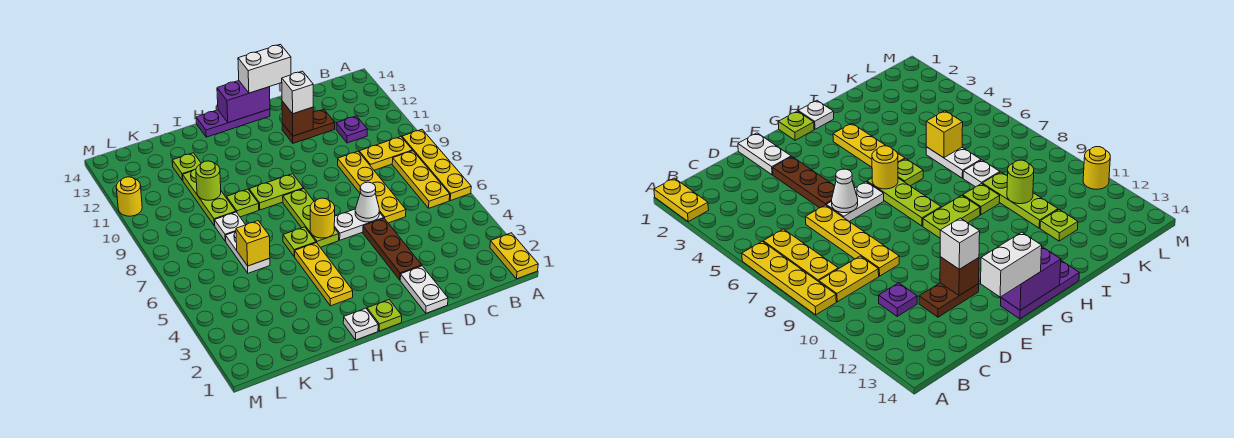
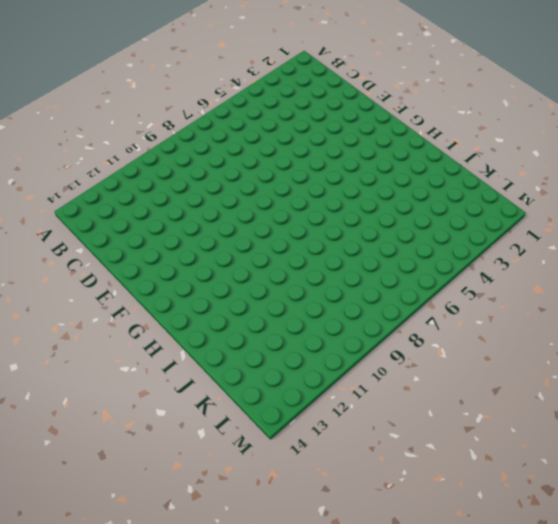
none -> yellow plate A1:A2 level 1
none -> yellow plate A6:A9 level 1
none -> yellow plate B6:B8 level 1
none -> yellow plate B9:C9 level 1

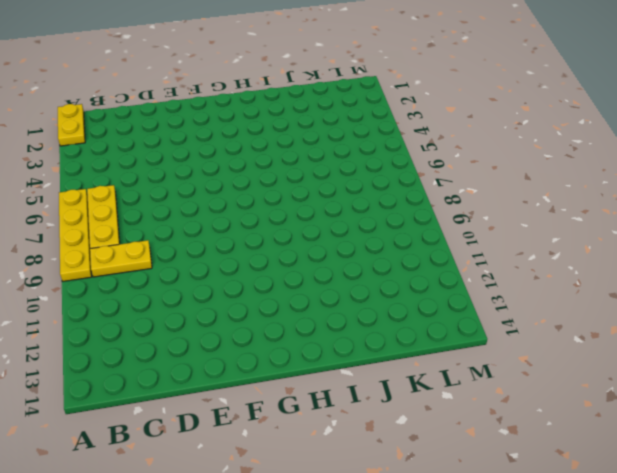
none -> purple plate C11 level 1
none -> yellow plate D6:D9 level 1
none -> brown plate D12:E12 level 1
none -> white plate E1:E2 level 1

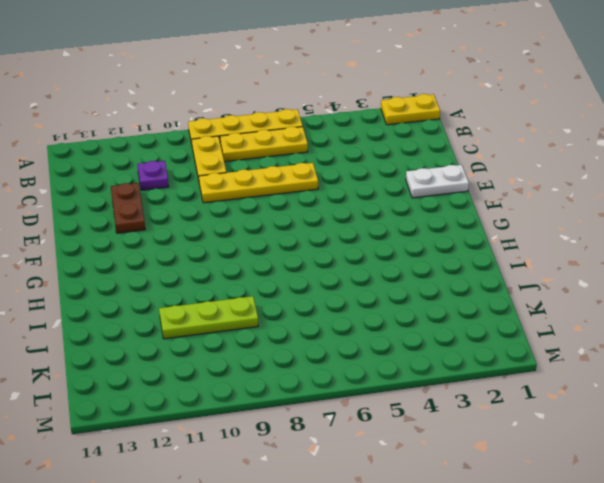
none -> brown plate E3:E5 level 1
none -> white plate E6:F6 level 1
none -> purple plate F14:H14 level 1
none -> lime plate G1 level 1

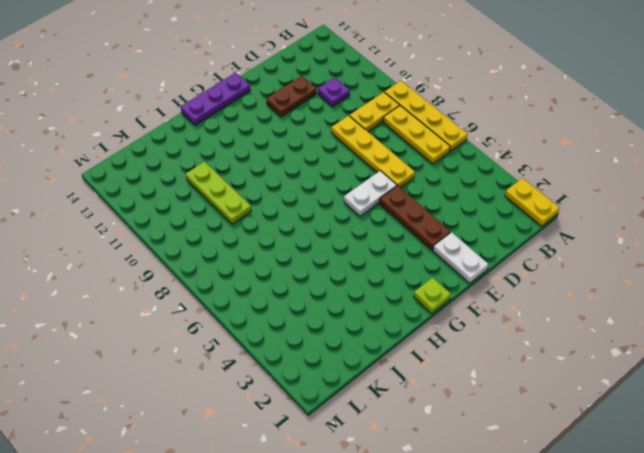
none -> lime plate G6:G8 level 1
none -> lime plate G9:H9 level 1
none -> white plate H1 level 1
none -> yellow plate H3:H5 level 1

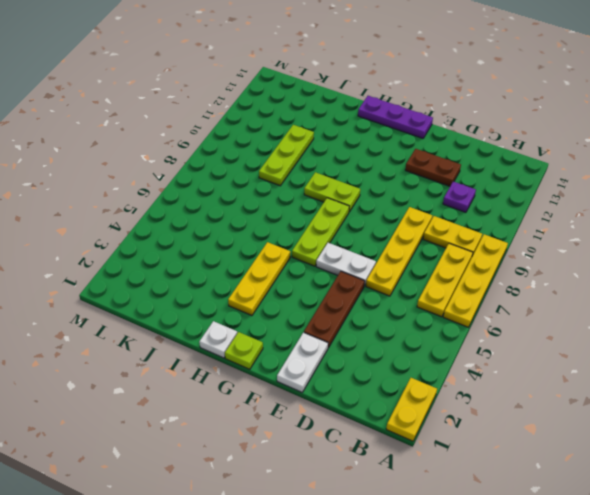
none -> lime plate H6 level 1
none -> lime plate I9 level 1
none -> white plate J6:J7 level 1
none -> white plate J8 level 1

